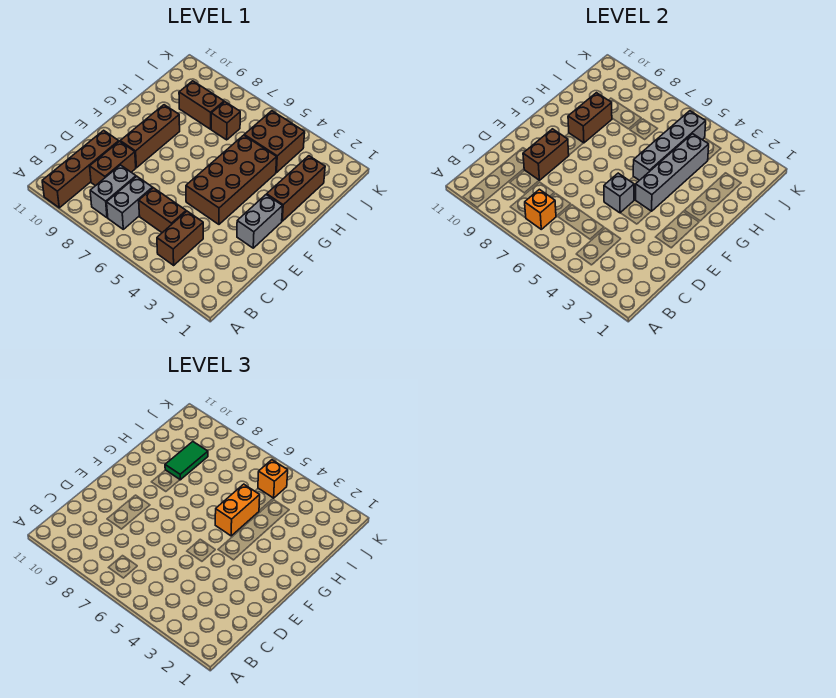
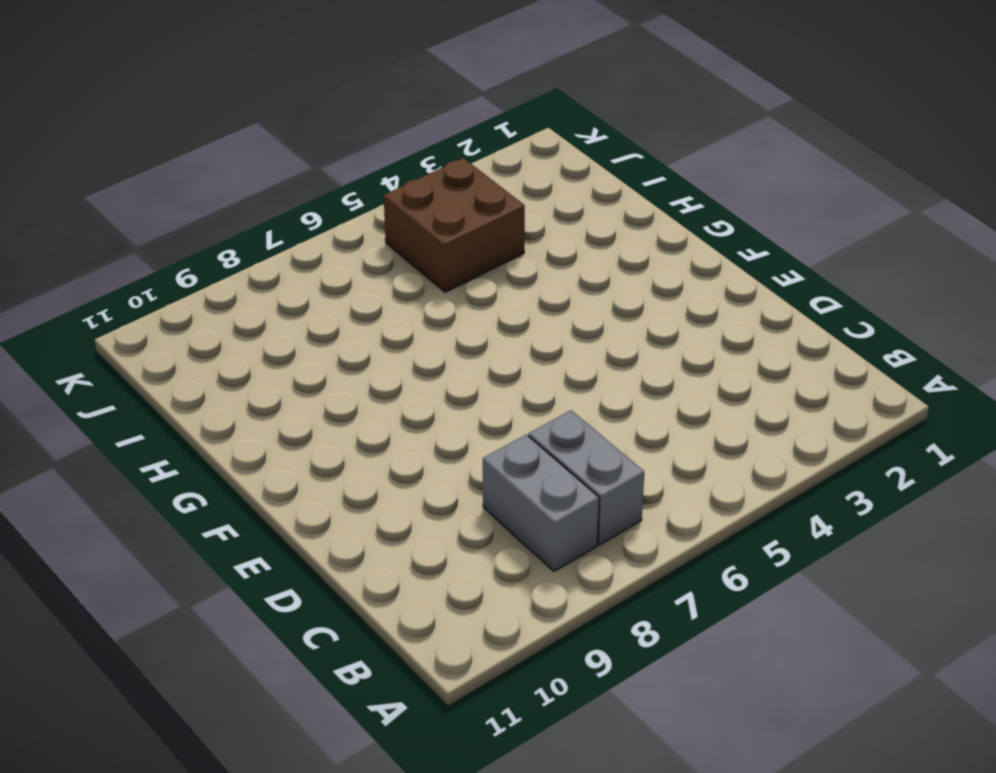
none -> brown brick A10:D10 level 1
none -> brown brick B4:C4 level 1
none -> brown brick C5:C6 level 1

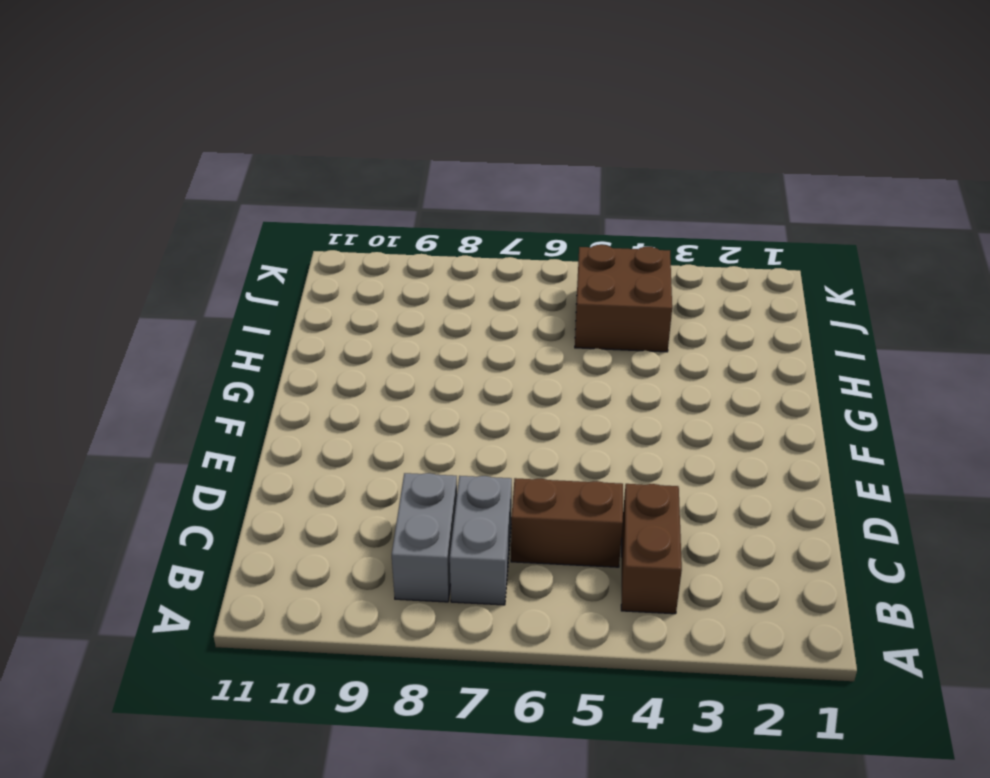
none -> brown brick A10:D10 level 1
none -> brown brick C9:D9 level 1
none -> grey brick E2:F2 level 1

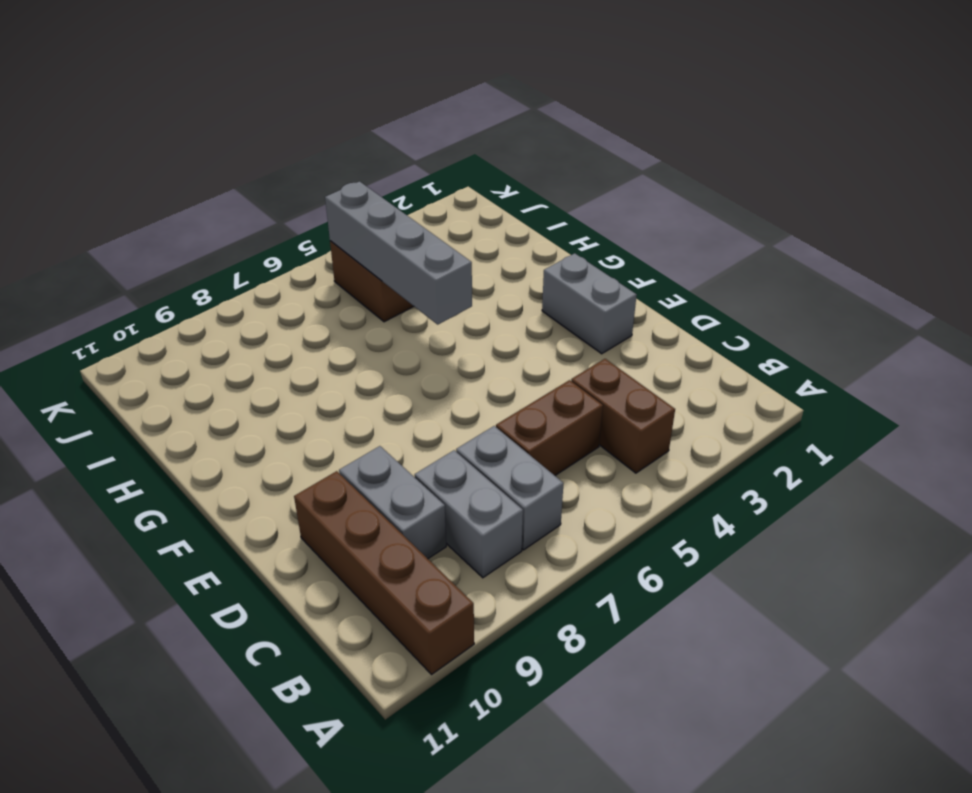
grey brick C9:D9 level 1 -> brown brick C9:D9 level 1
none -> brown brick E4:H5 level 1
none -> brown brick E9:G9 level 1
none -> brown brick G2:I2 level 1

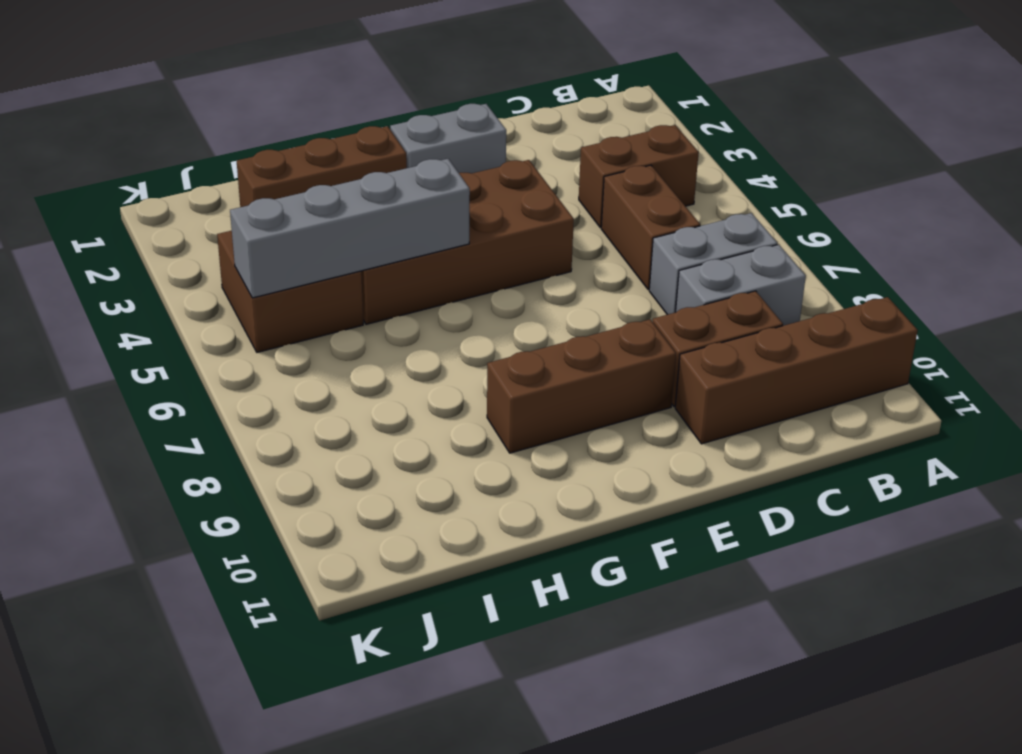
none -> brown brick I7 level 1
none -> brown brick I8:I9 level 1
none -> orange brick B7 level 2

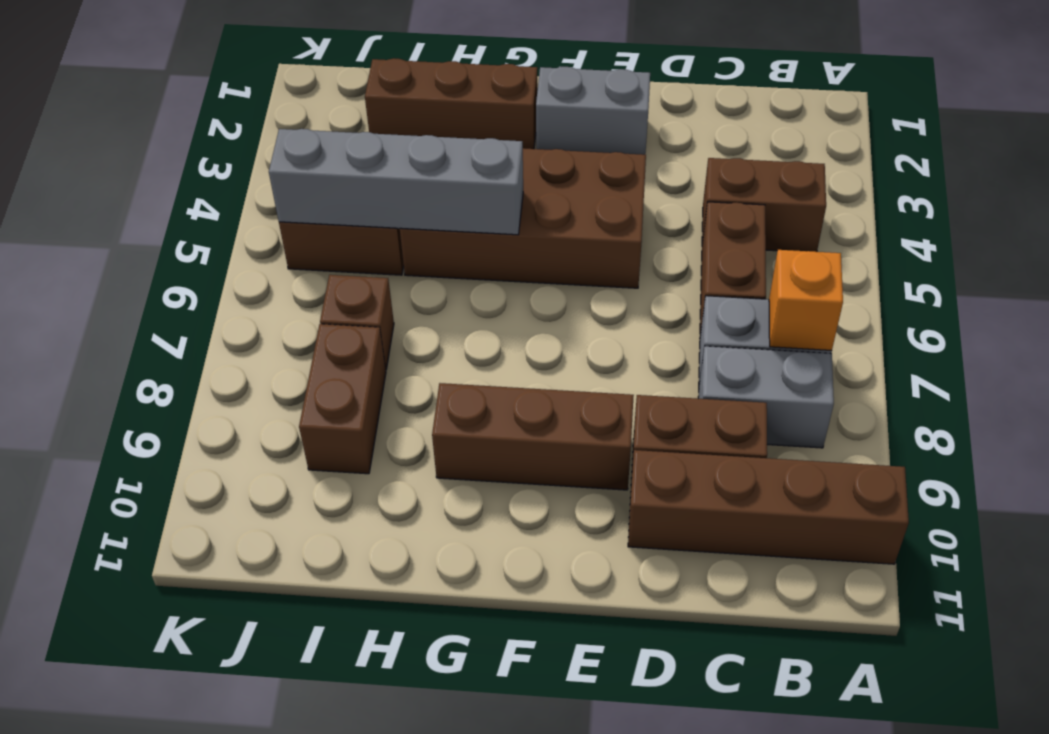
none -> brown brick D9:E9 level 2
none -> grey brick E5 level 2
none -> grey brick F4:I4 level 2

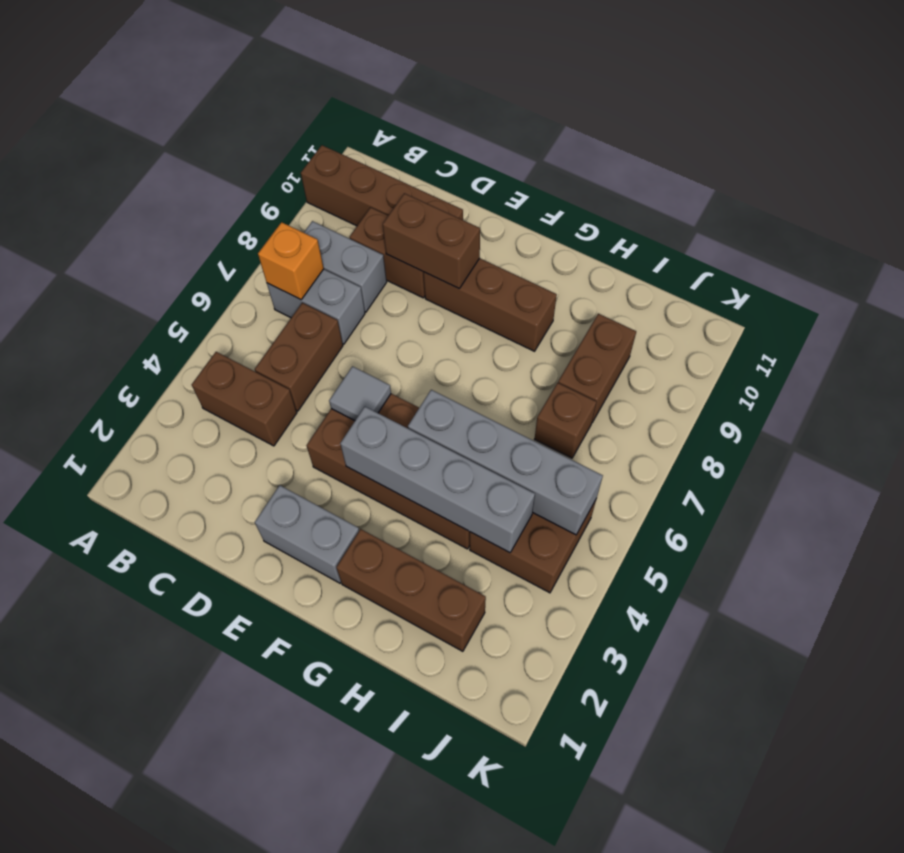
grey tile E5 level 2 -> grey brick E5 level 2
none -> brown brick G9:H9 level 2
none -> orange brick G5:H5 level 3
none -> green tile H9:I9 level 3

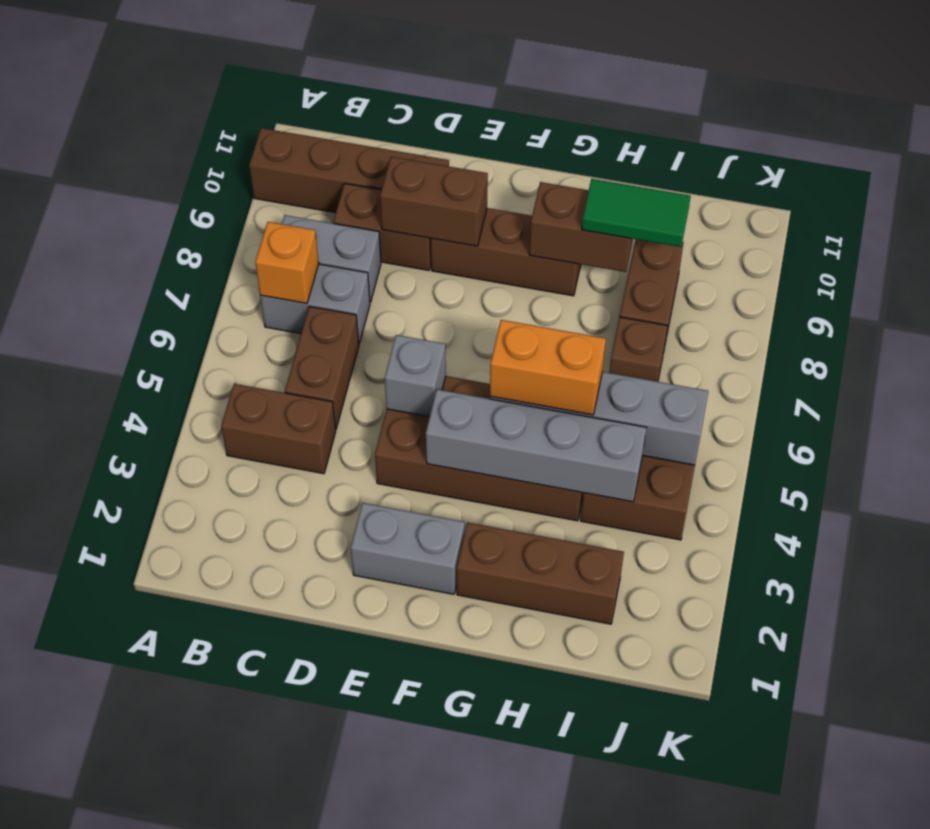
none -> orange brick J5 level 3

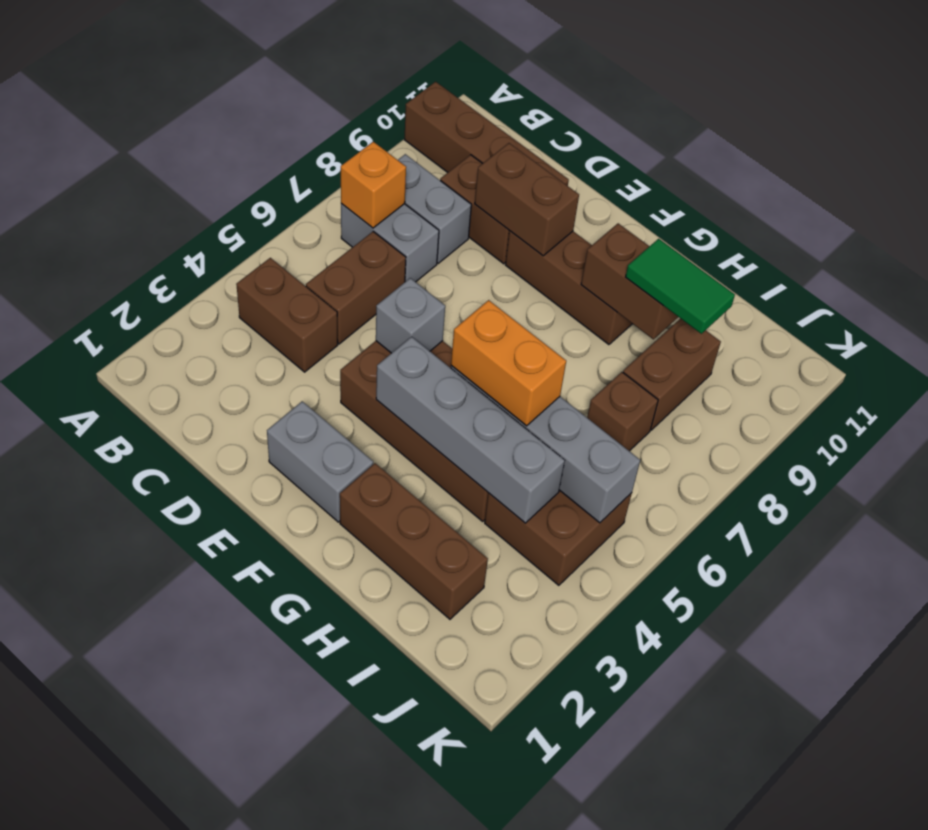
none -> orange brick J5 level 3

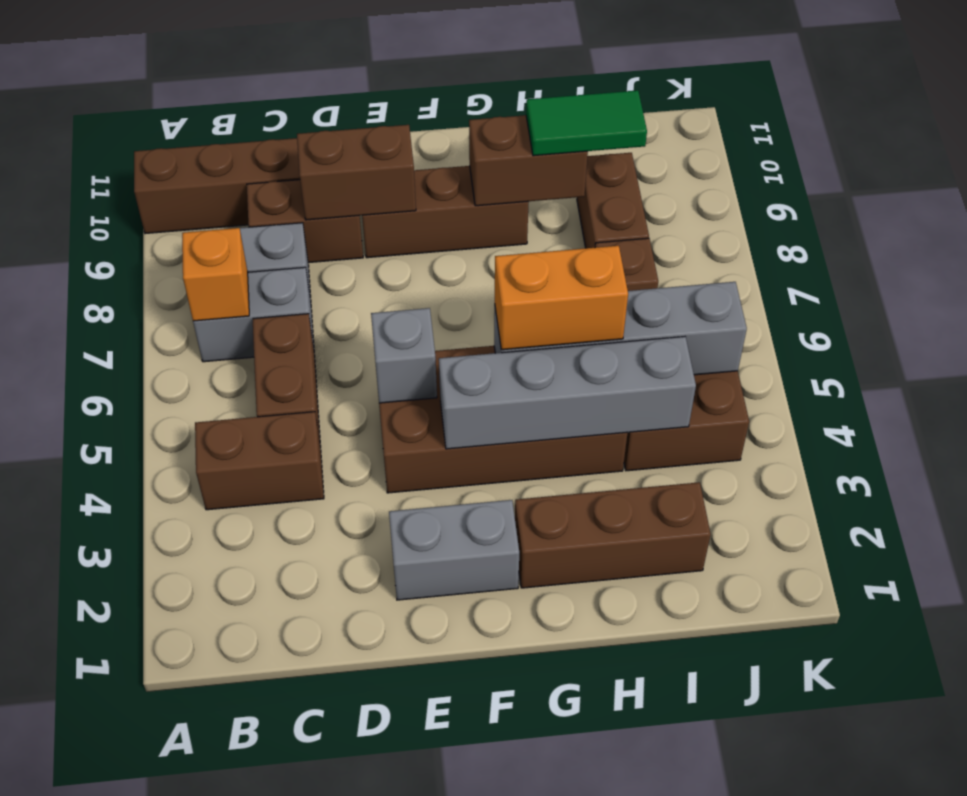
none -> orange brick J5 level 3

